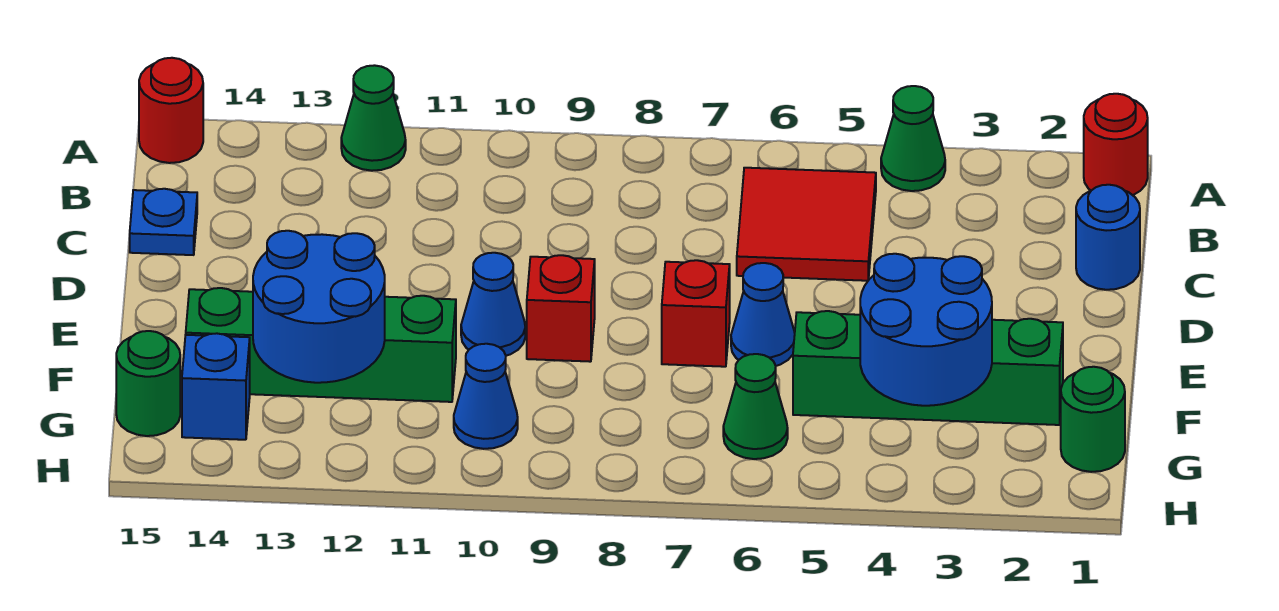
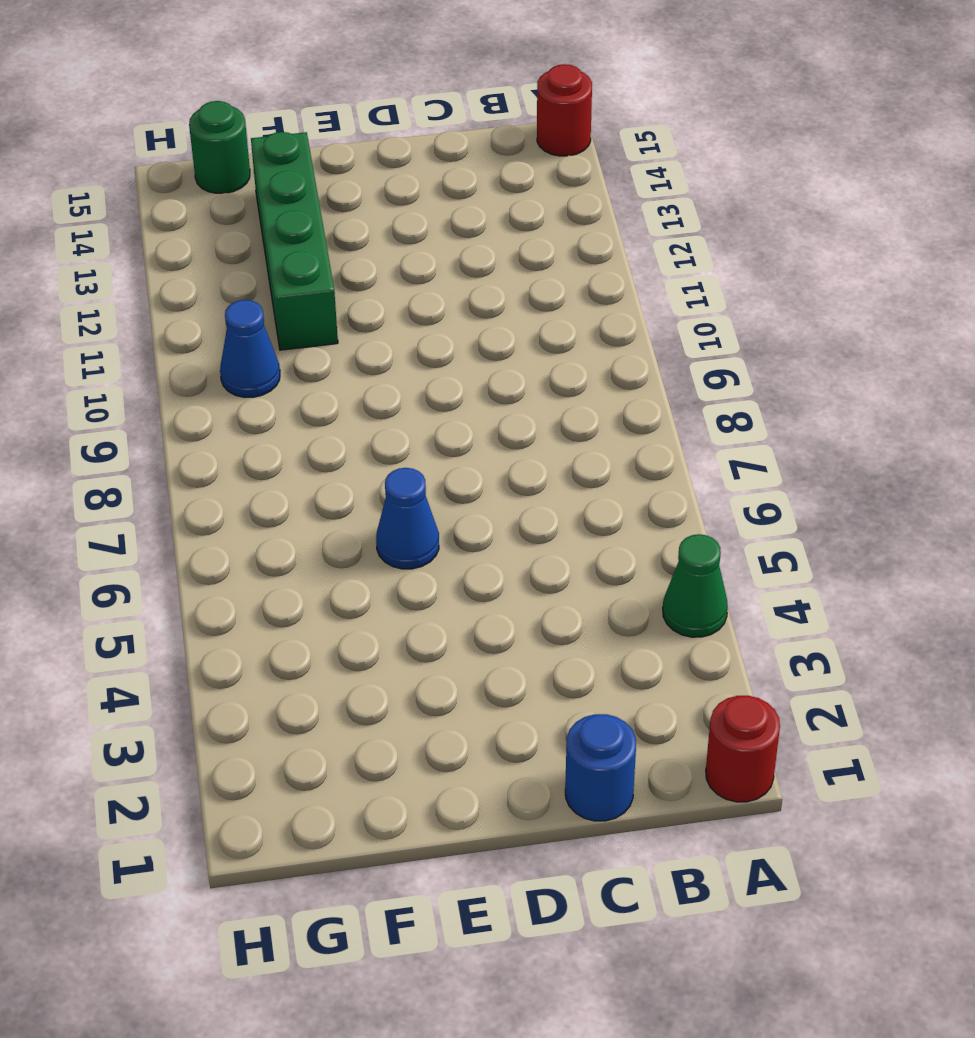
none -> green cone A12 level 1
none -> red tile B5:C6 level 1
none -> blue plate C15 level 1

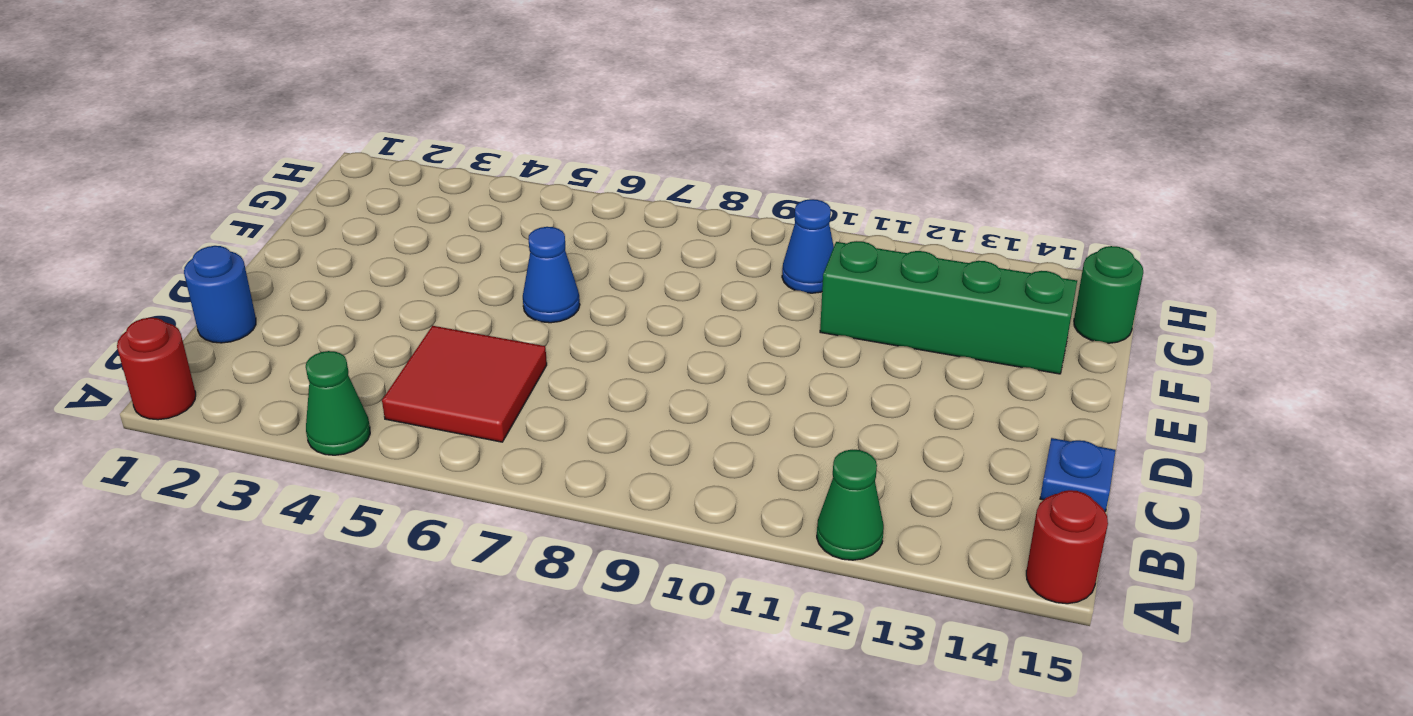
none -> red brick E7 level 1
none -> red brick E9 level 1
none -> blue cone E10 level 1

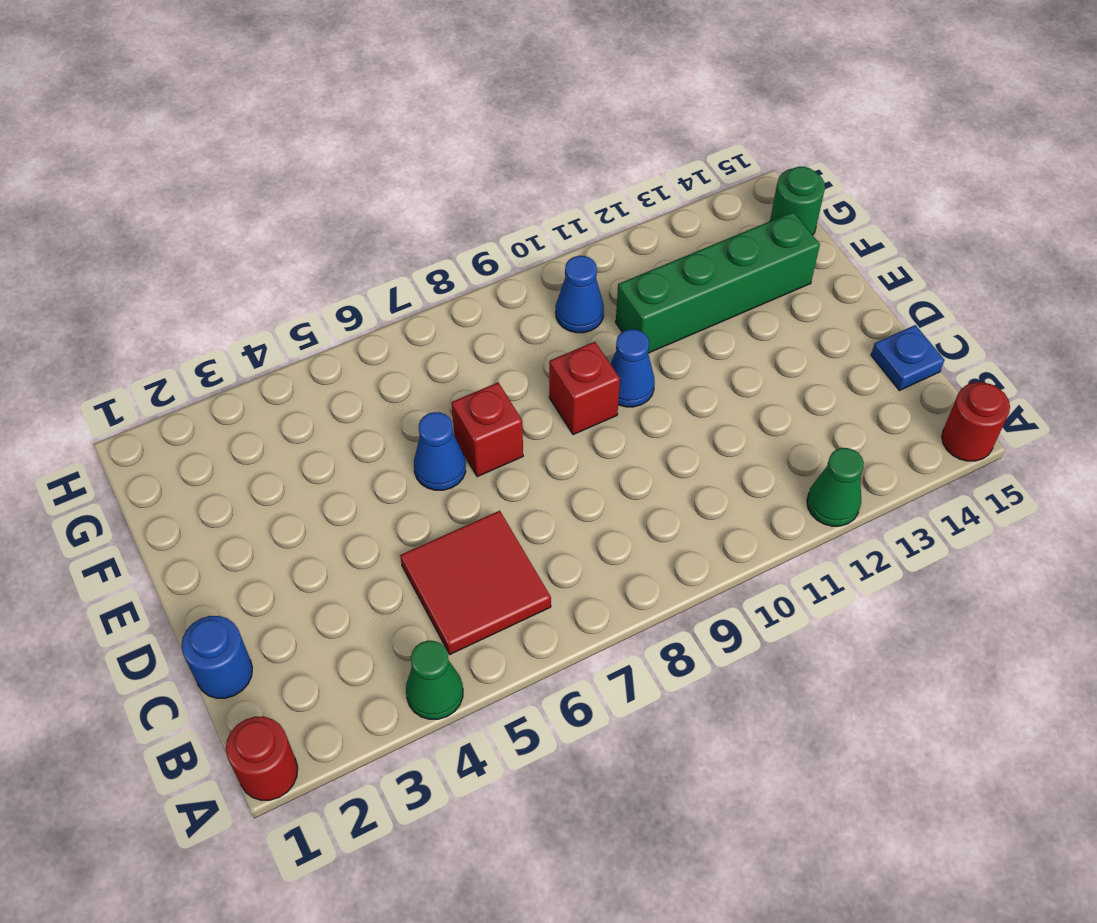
none -> green brick F2:F5 level 1
none -> green round brick G1 level 1
none -> green cone G6 level 1

